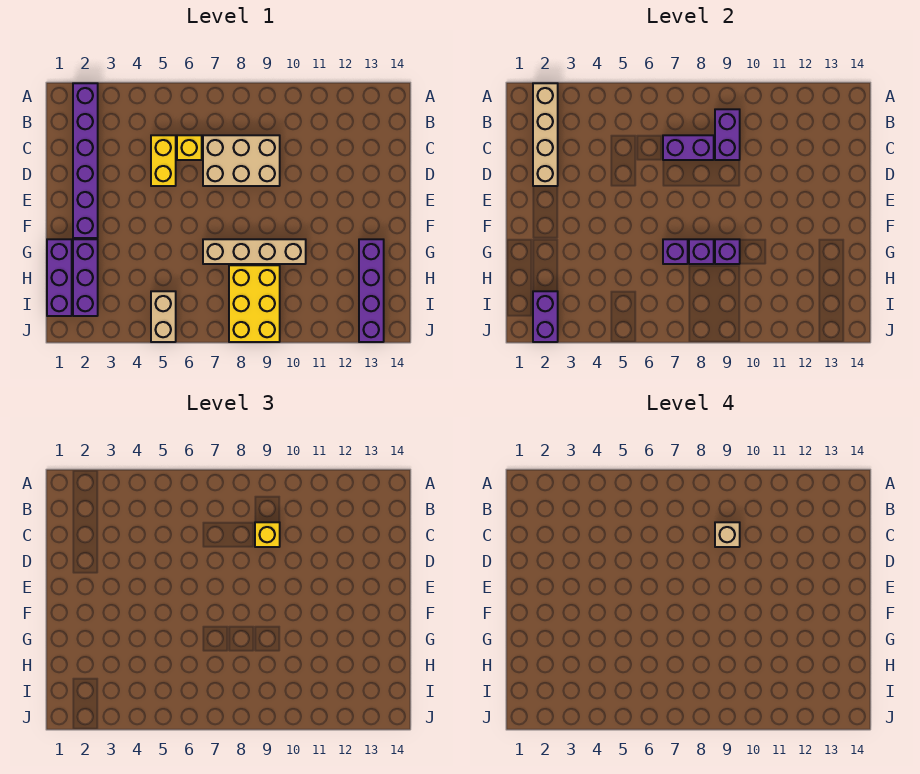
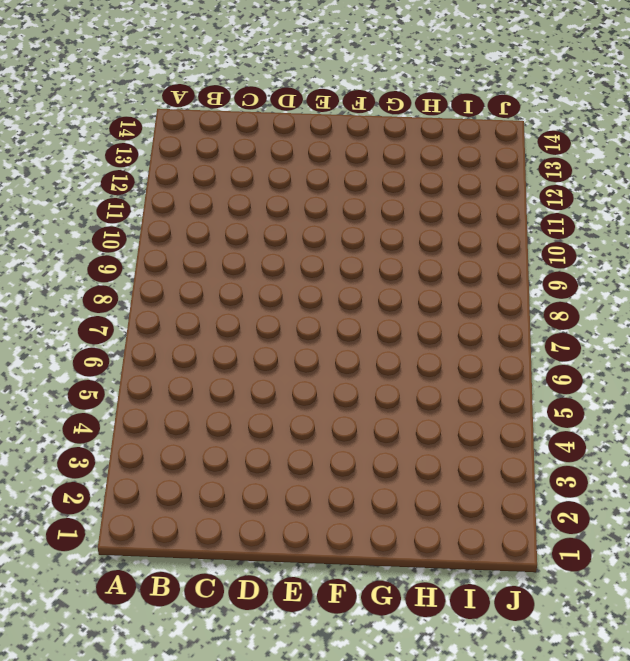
none -> purple brick A2:F2 level 1
none -> yellow brick C5:D5 level 1
none -> yellow brick C6 level 1

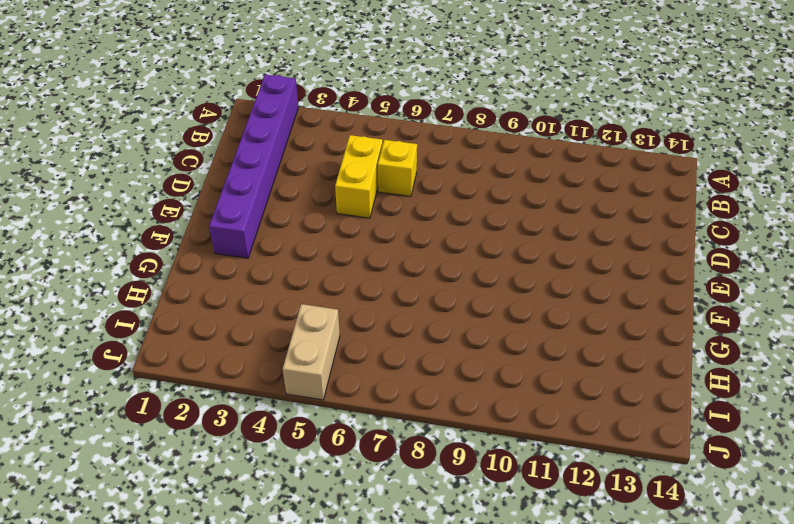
none -> tan brick C7:D9 level 1
none -> purple brick G1:I1 level 1
none -> purple brick G2:I2 level 1

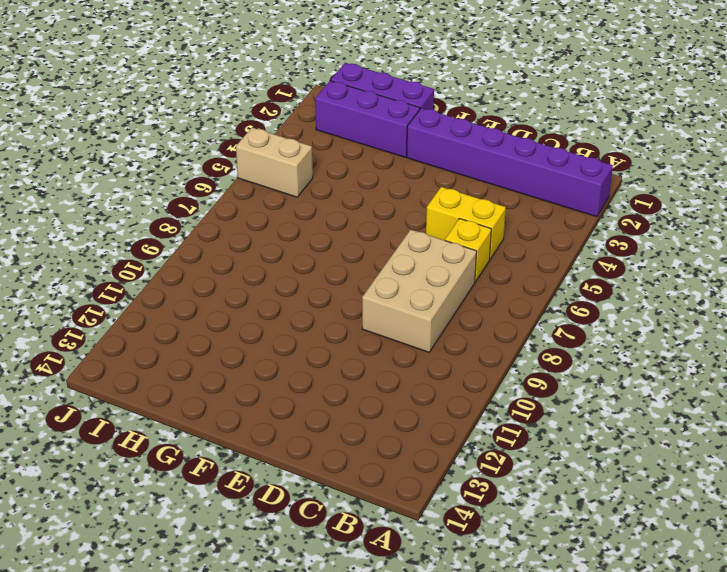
none -> tan brick G7:G10 level 1
none -> purple brick G13:J13 level 1
none -> yellow brick H8:J9 level 1

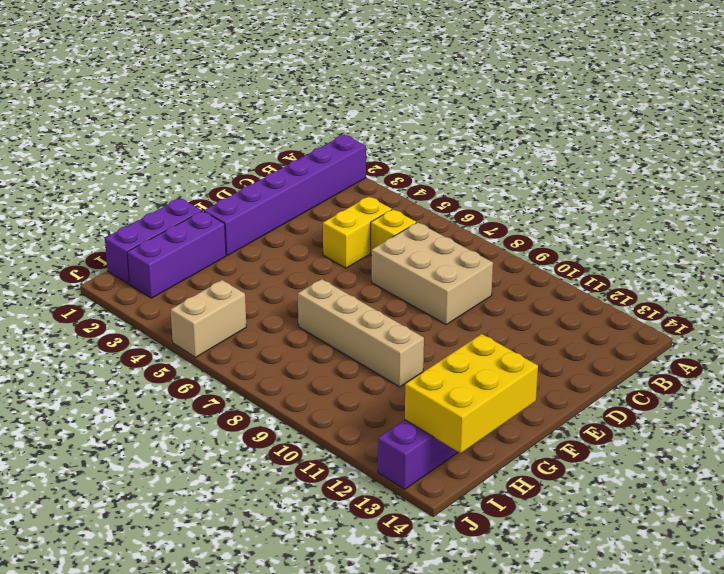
yellow brick G13:I14 level 2 -> yellow brick H8:J9 level 1
none -> tan brick A2:D2 level 2
none -> purple brick B9:C9 level 2
none -> purple brick C7:C8 level 2

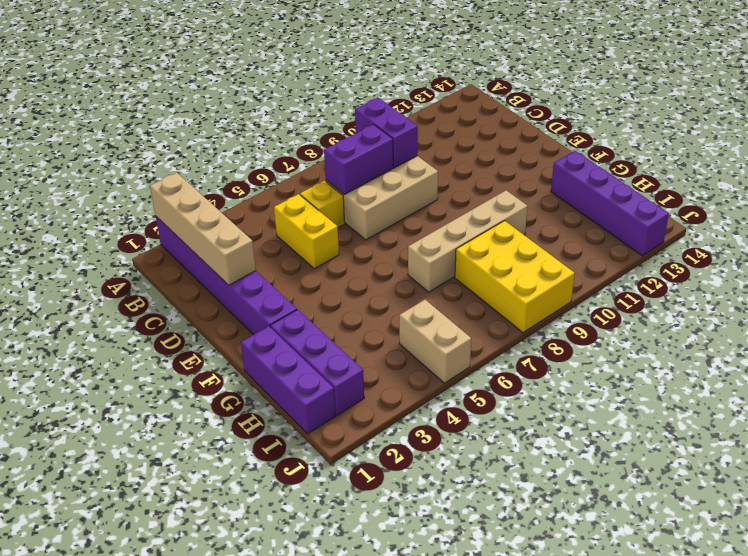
none -> purple brick G7 level 2
none -> purple brick G8 level 2
none -> purple brick G9 level 2

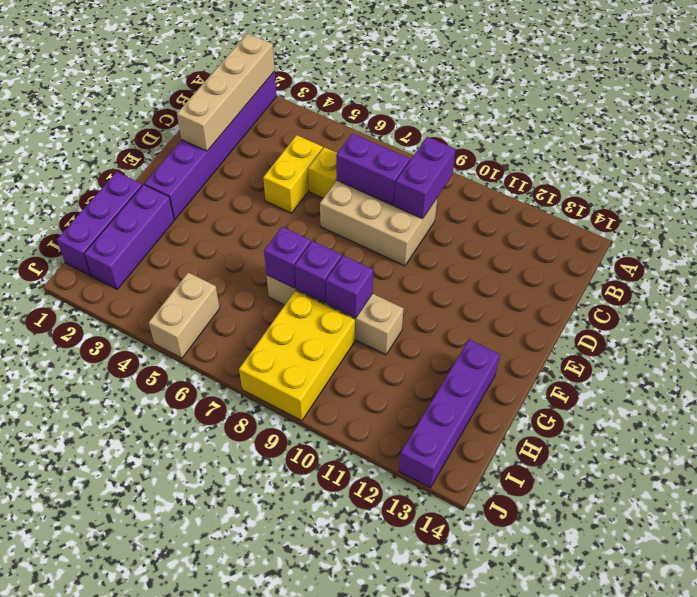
none -> purple brick I2:J2 level 2
none -> yellow brick C9 level 3
none -> tan brick C9 level 4

